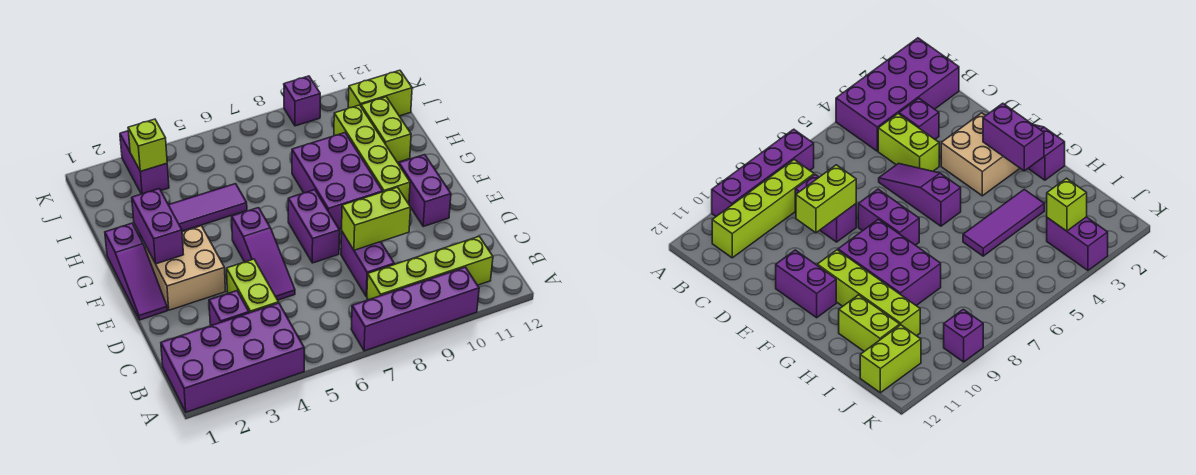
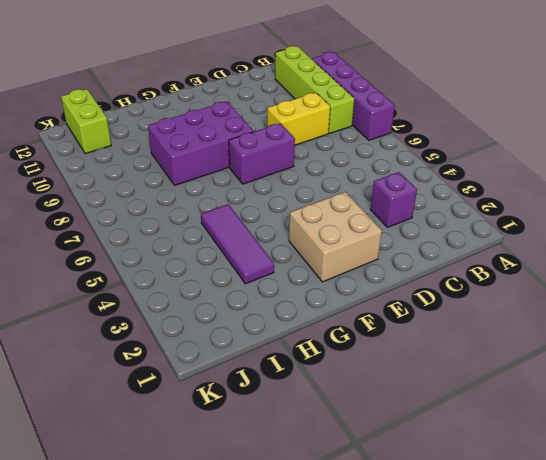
yellow brick C8:D8 level 1 -> purple brick C8:D8 level 1
none -> purple brick A1:B4 level 1
none -> lime brick C4:D4 level 1
none -> purple slope D5:F5 level 1 top F

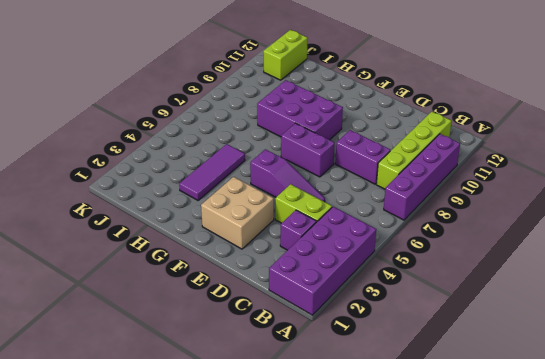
none -> purple slope E1:G1 level 1 top G
none -> purple brick E11:F11 level 1
none -> lime brick F10:I10 level 1

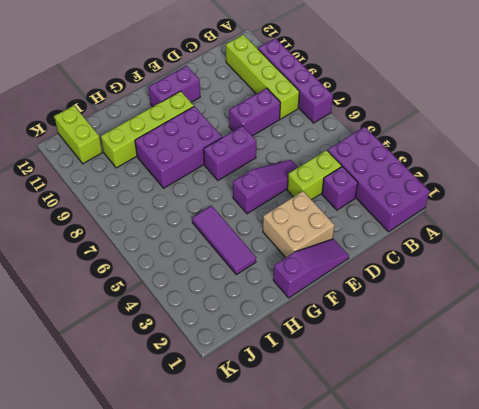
none -> lime brick H11:I11 level 1
none -> purple brick J3:K3 level 1
none -> purple brick K9 level 1

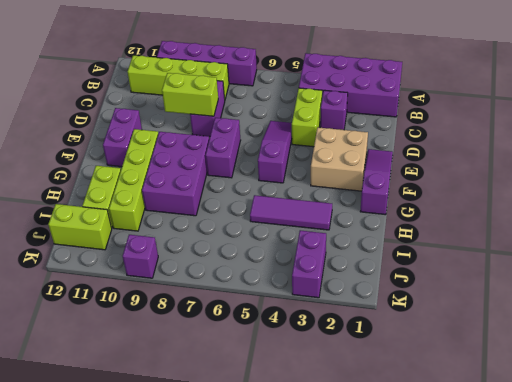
none -> purple brick F2:G2 level 2
none -> lime brick J3 level 2

